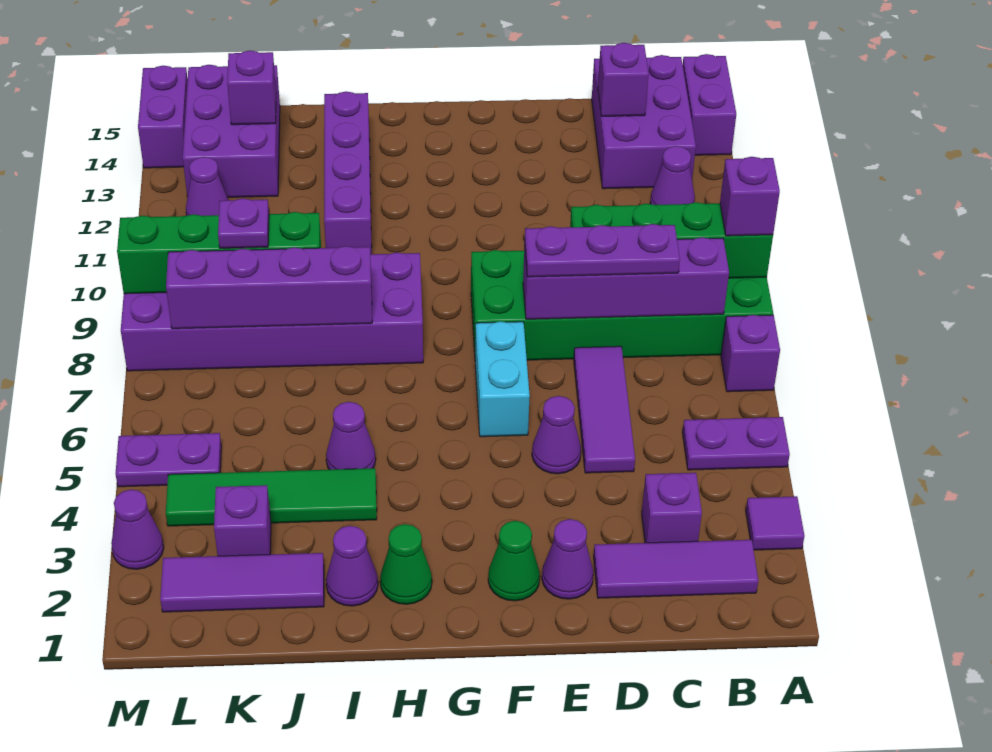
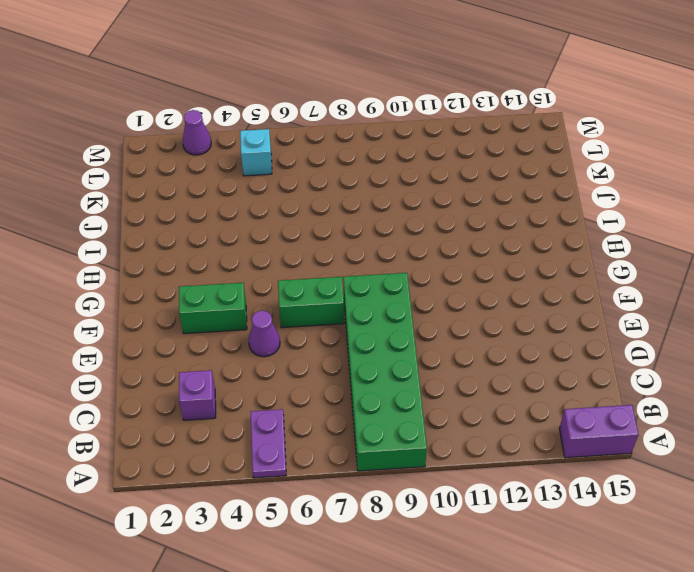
green brick F3:F4 level 1 -> none
green brick F6:F7 level 1 -> cyan brick F6:F7 level 1
cyan brick L5 level 1 -> purple plate L5:M5 level 1
none -> purple tile A3 level 1
none -> purple brick A7 level 1
none -> purple tile B2:D2 level 1
none -> purple cone B12 level 1

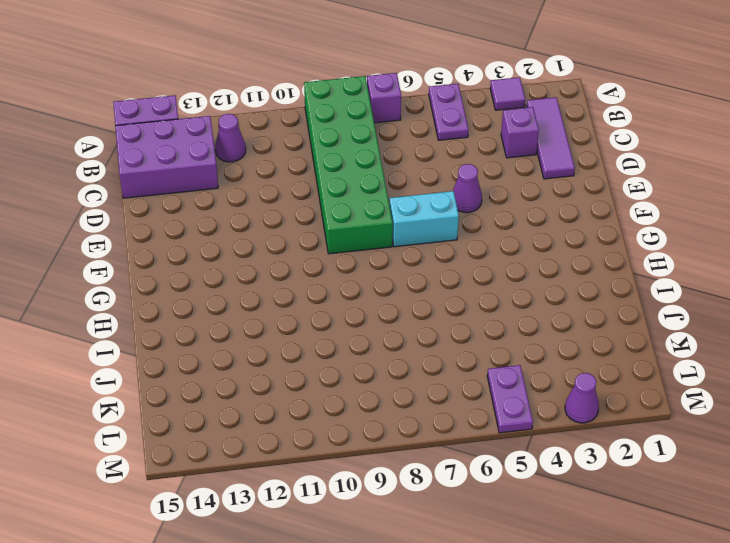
none -> purple tile D5:D7 level 1
none -> purple cone E2 level 1
none -> green cone F2 level 1
none -> green cone H2 level 1

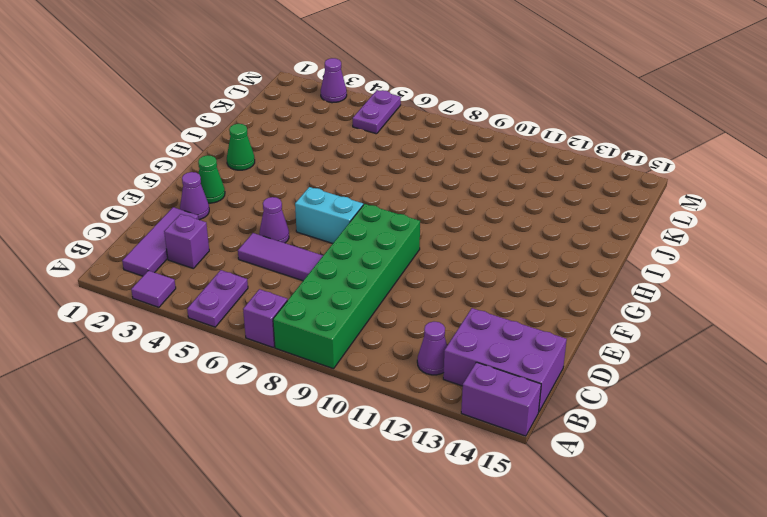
none -> purple brick H8:M9 level 1
none -> purple cone I2 level 1
none -> green tile I4:L4 level 1
none -> purple cone I5 level 1

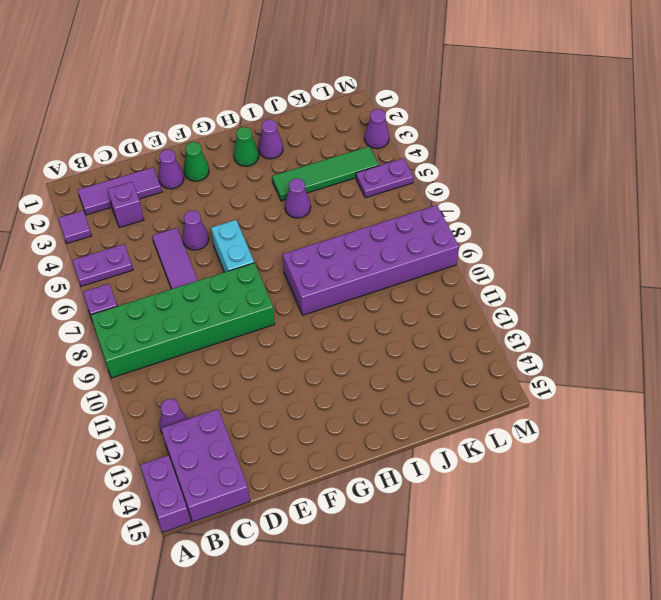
none -> purple brick I11:I14 level 1
none -> purple tile J2:L2 level 1
none -> purple brick K3 level 1
none -> purple brick K13:L15 level 1

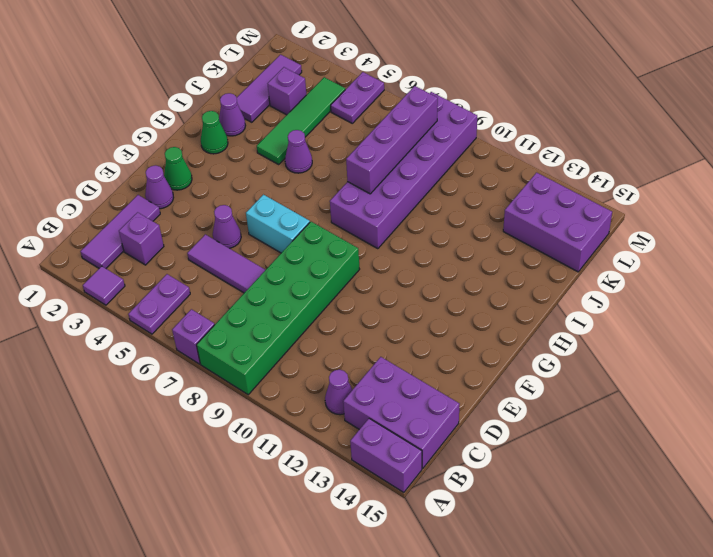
none -> purple brick I11:I14 level 1
none -> purple cone L12 level 1
none -> purple cone M3 level 1
none -> purple brick M14:M15 level 1

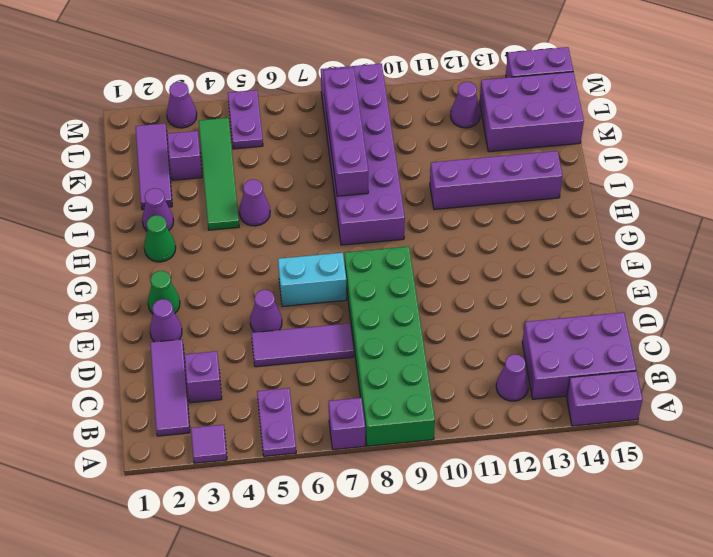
none -> green brick A9:D9 level 2
none -> purple brick B8:E8 level 2
none -> purple brick C14 level 2
none -> green brick J9:M9 level 2

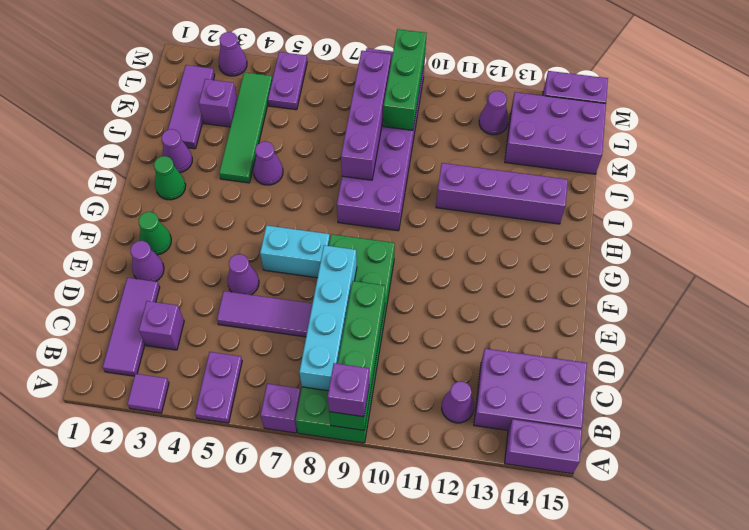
cyan brick B8:E8 level 2 -> purple brick B8:E8 level 2
green brick K9:M9 level 2 -> green brick J9:M9 level 2
none -> purple brick C14 level 2
none -> purple brick K14 level 2
none -> purple plate C8:E8 level 3
none -> purple plate K9 level 3

